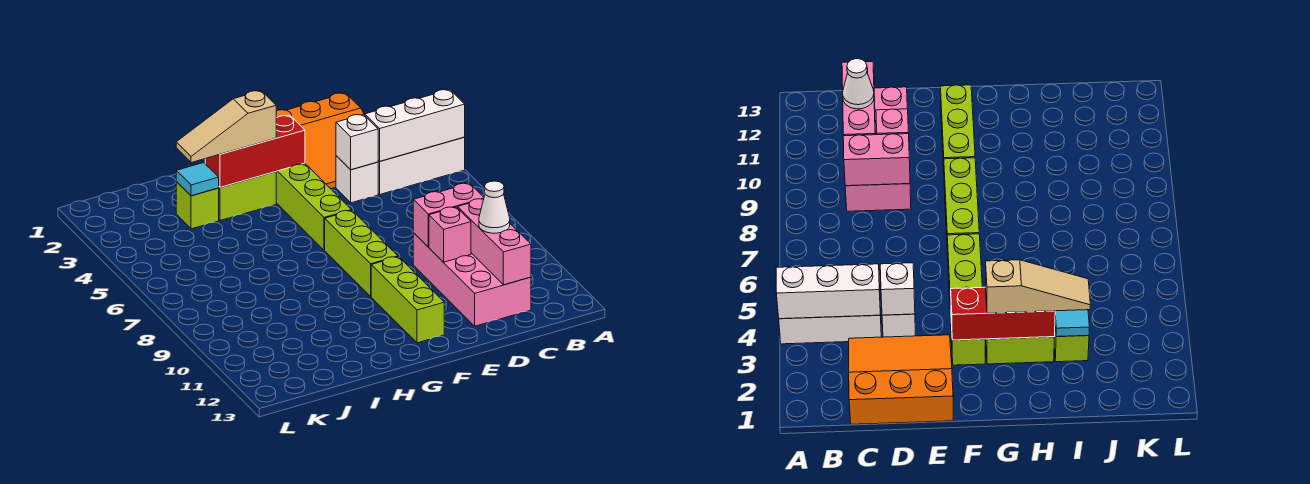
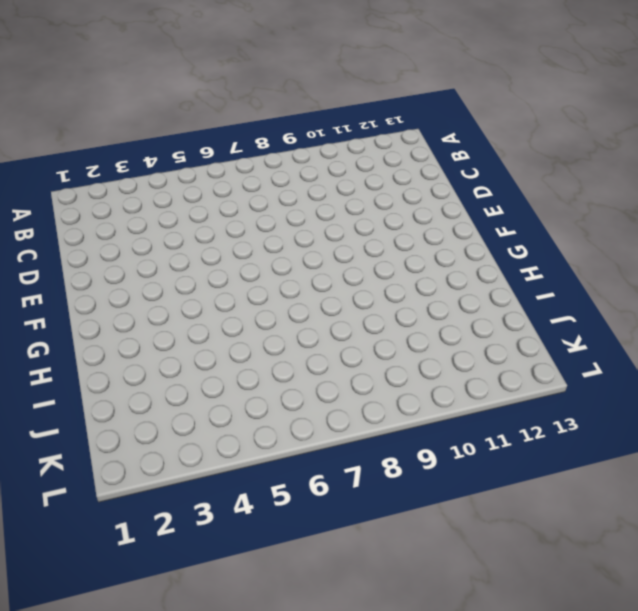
none -> white brick A4:C4 level 1
none -> orange slope C1:E3 level 1 top 1
none -> pink brick C9:D12 level 1

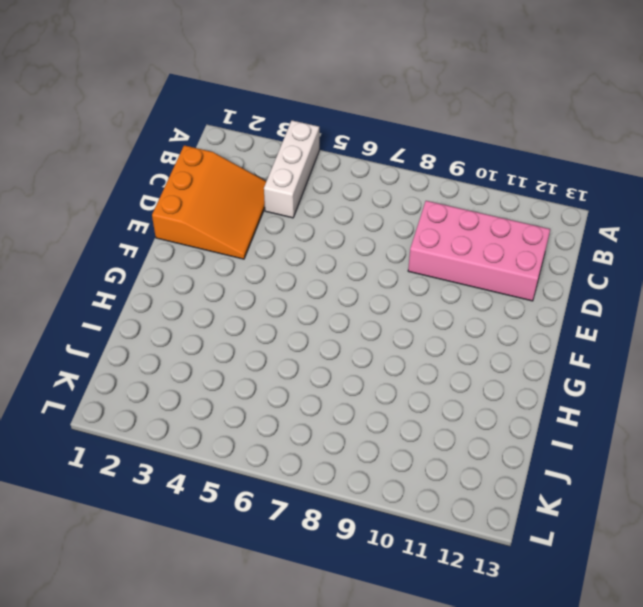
none -> white brick D4 level 1
none -> lime brick F3:F6 level 1
none -> lime brick F7:F9 level 1

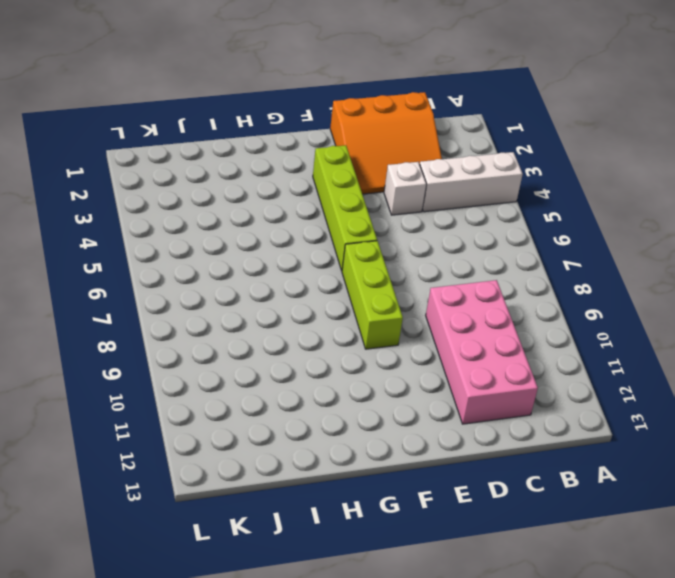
none -> lime brick F10:F12 level 1
none -> lime brick G3:H3 level 1
none -> lime brick I3 level 1

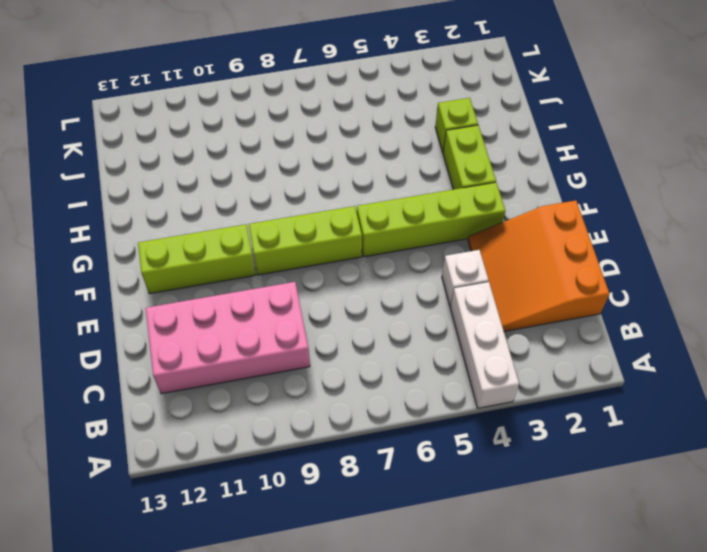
none -> white brick A4:C4 level 2
none -> pink brick C9:D9 level 2
none -> pink brick C10:C12 level 2

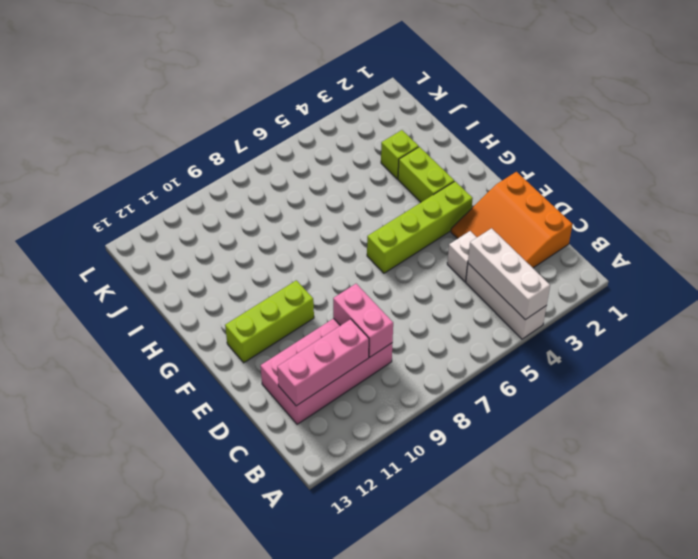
none -> lime brick F7:F9 level 1
none -> white brick D4 level 2
none -> pink brick D10 level 2

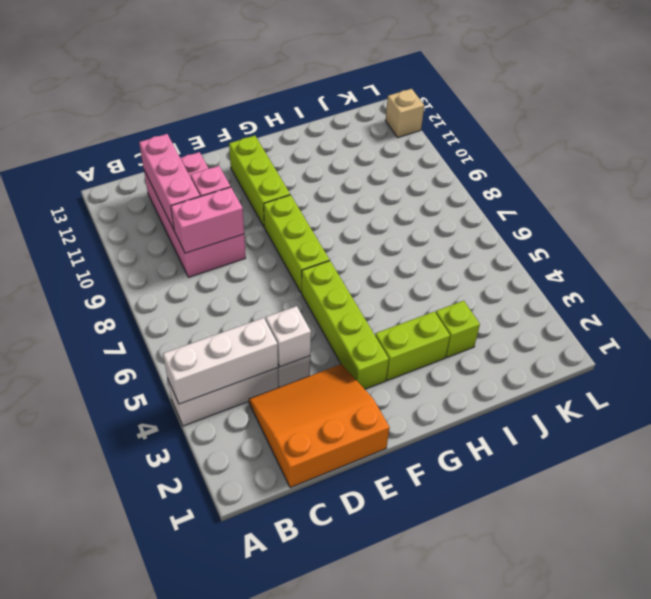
tan brick L12 level 1 -> none
none -> red brick F3:H3 level 2
none -> cyan tile I3 level 2
none -> white cone C11 level 3

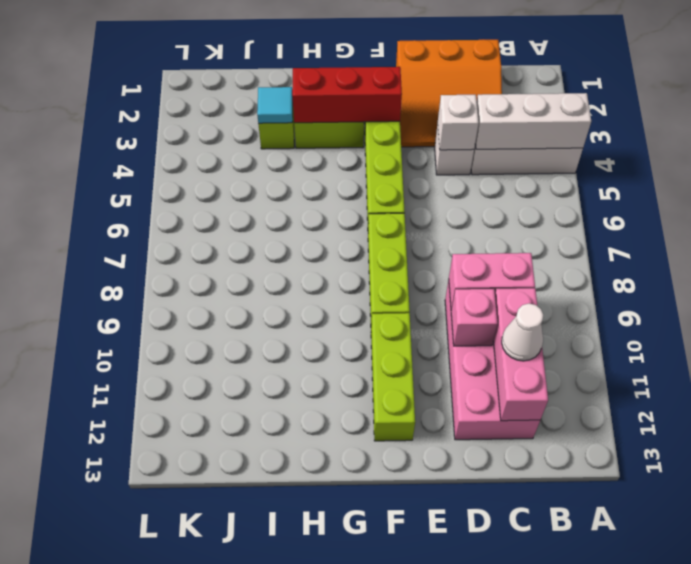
none -> tan slope G3:I3 level 3 top G

